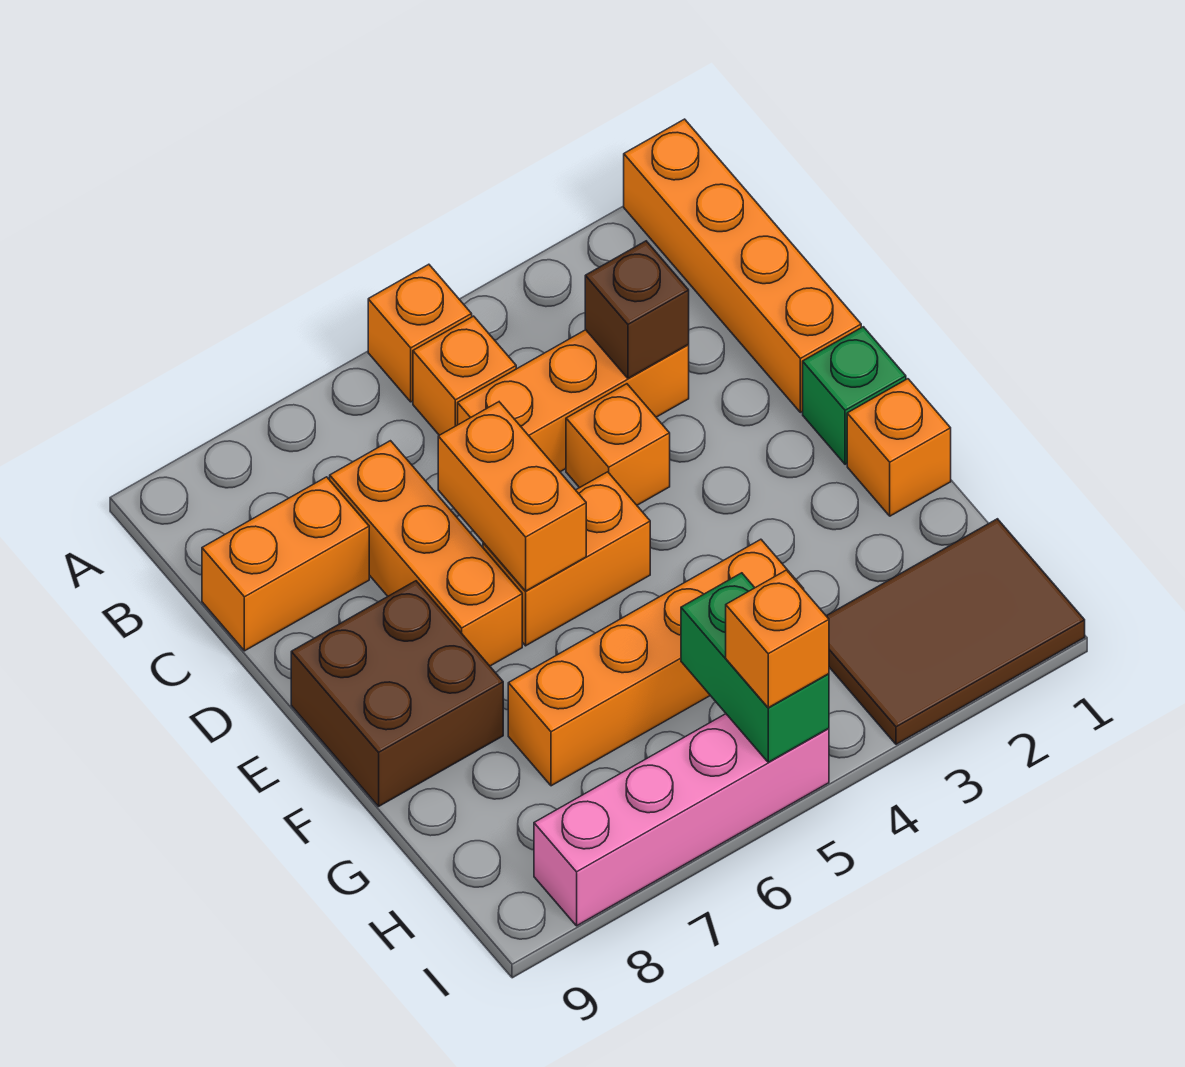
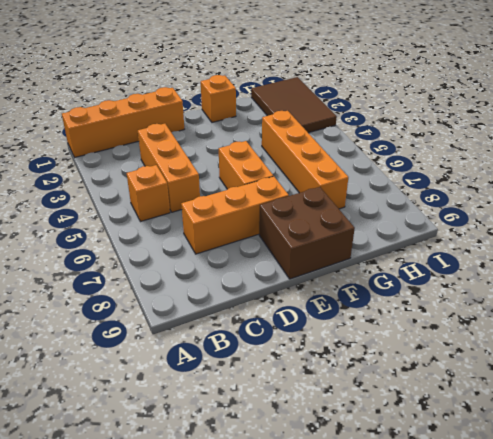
none -> orange brick A5 level 1
none -> orange brick C8:C9 level 1
none -> orange brick D4 level 1

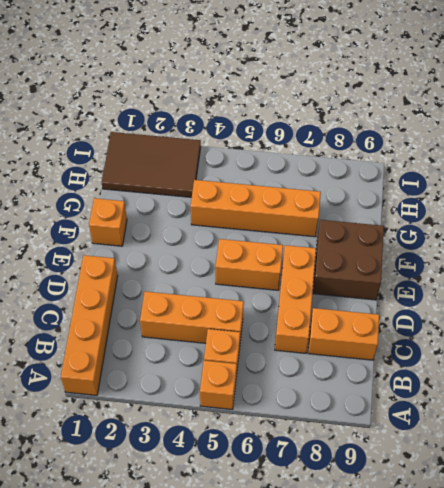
none -> orange brick D4 level 1
none -> green brick E1 level 1
none -> pink brick I5:I8 level 1

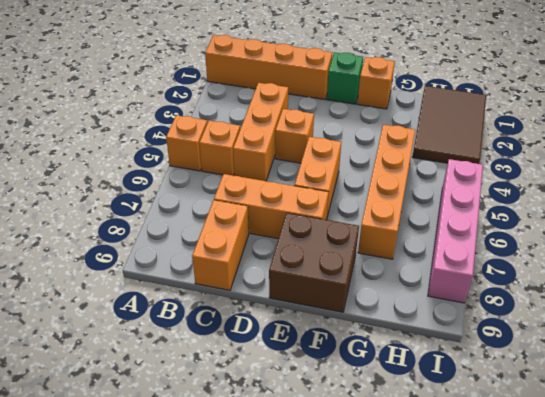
none -> brown brick C3 level 2
none -> orange brick D6:E6 level 2
none -> green brick H5:I5 level 2

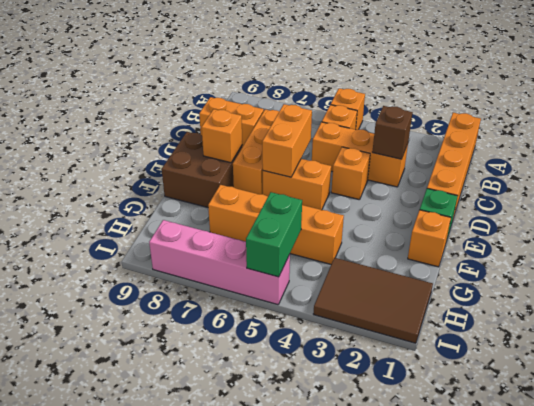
orange brick E8 level 2 -> orange brick I5 level 3

